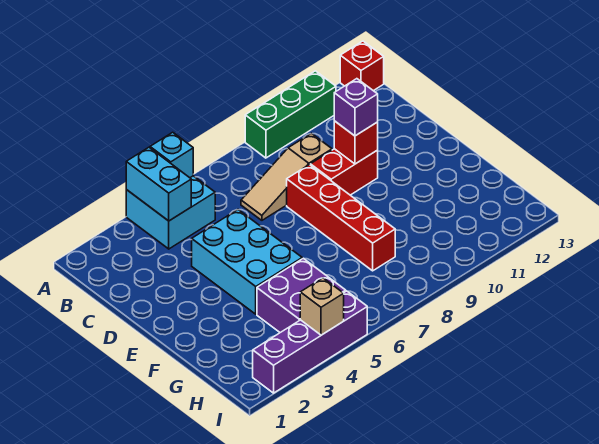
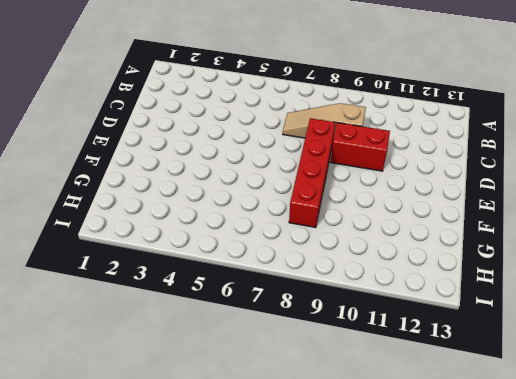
none -> cyan brick A4:B5 level 1
none -> green brick A9:A11 level 1
none -> red brick A13 level 1

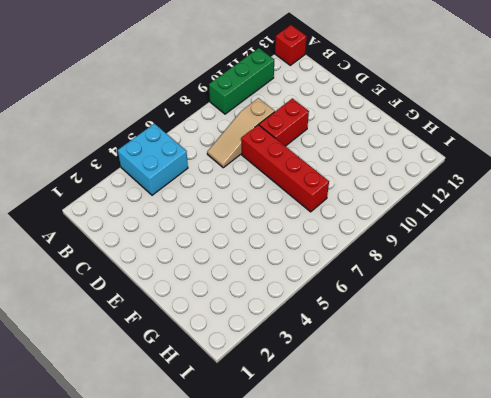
none -> cyan brick D4:F5 level 1
none -> purple brick G4:H5 level 1
none -> purple brick I2:I5 level 1

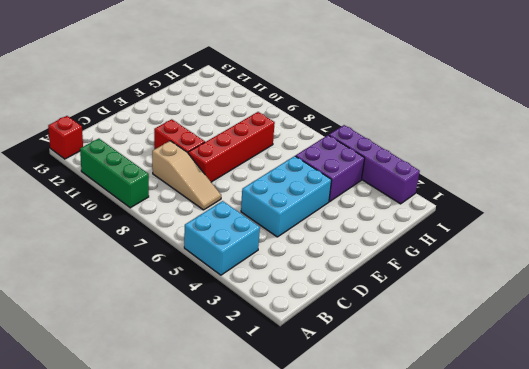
none -> cyan brick A4:B4 level 2
none -> cyan brick A5 level 2
none -> red brick D10 level 2

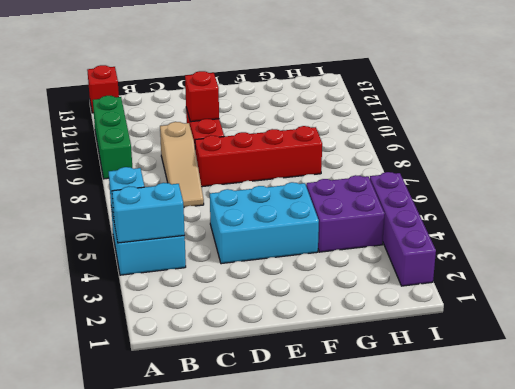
none -> tan brick I4 level 2
none -> purple brick D10 level 3

